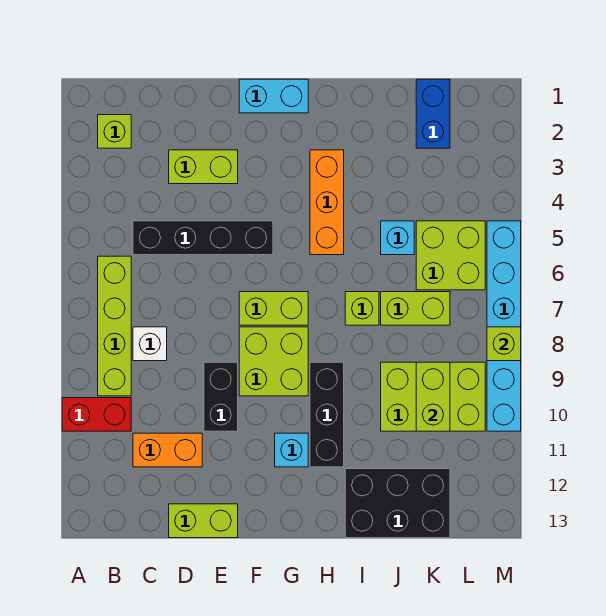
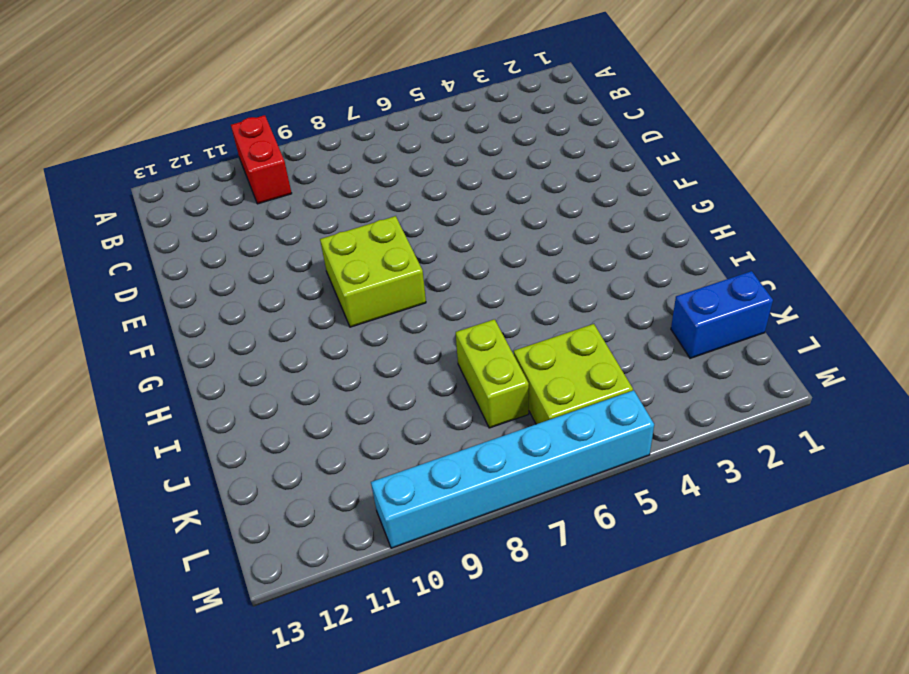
none -> lime brick B2 level 1
none -> lime brick B6:B9 level 1
none -> black brick C5:F5 level 1

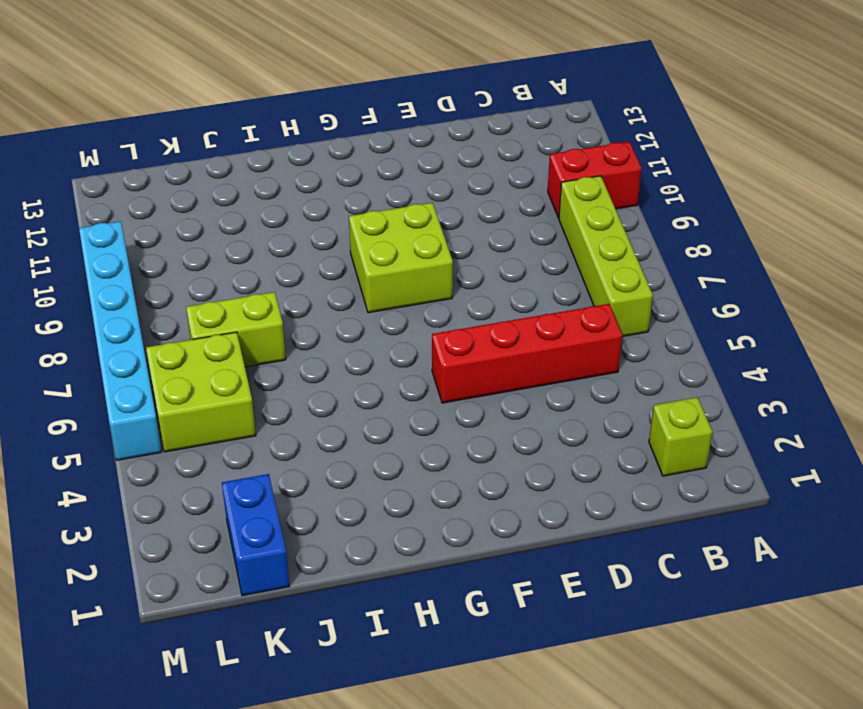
red brick C5:F5 level 1 -> black brick C5:F5 level 1
none -> white brick C8 level 1
none -> orange brick C11:D11 level 1
none -> lime brick D3:E3 level 1

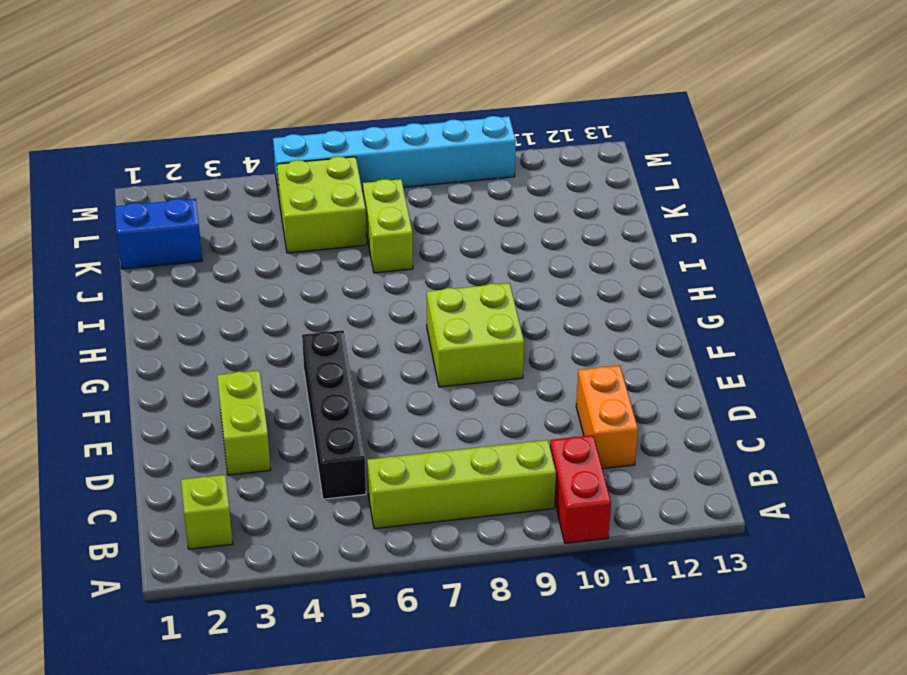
none -> white brick C8 level 1
none -> lime brick D13:E13 level 1
none -> black brick E9:E10 level 1

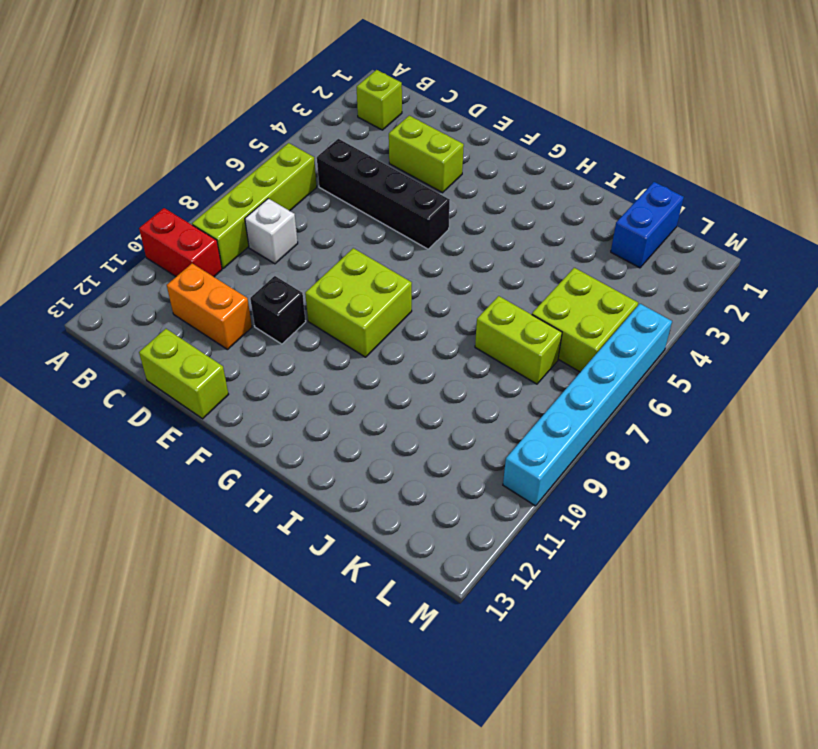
black brick E10 level 1 -> black brick E9:E10 level 1
none -> cyan brick F1:G1 level 1
none -> lime brick F7:G7 level 1
none -> cyan brick G11 level 1

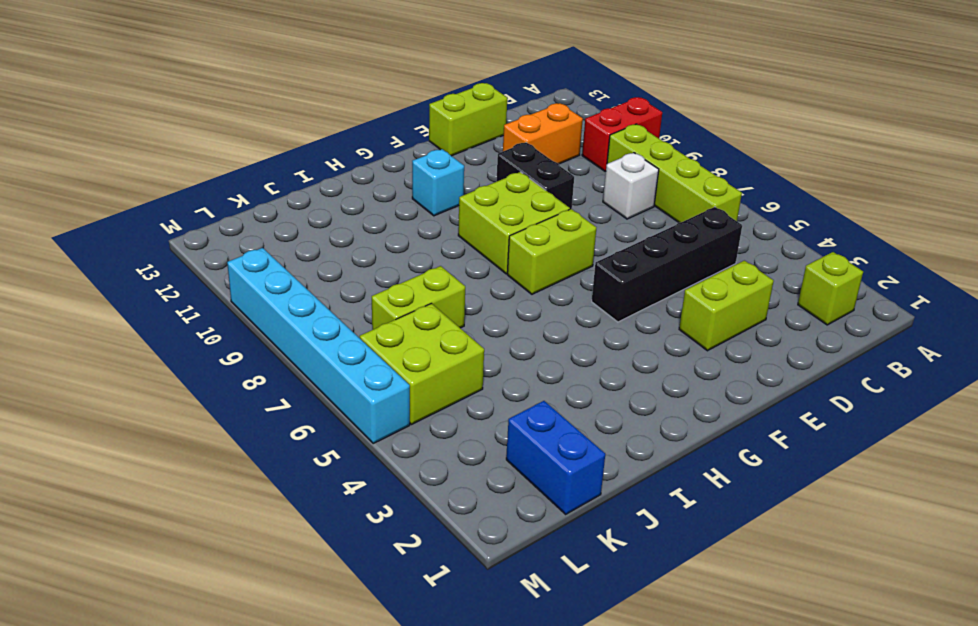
none -> cyan brick F1:G1 level 1
none -> orange brick H3:H5 level 1
none -> black brick H9:H11 level 1

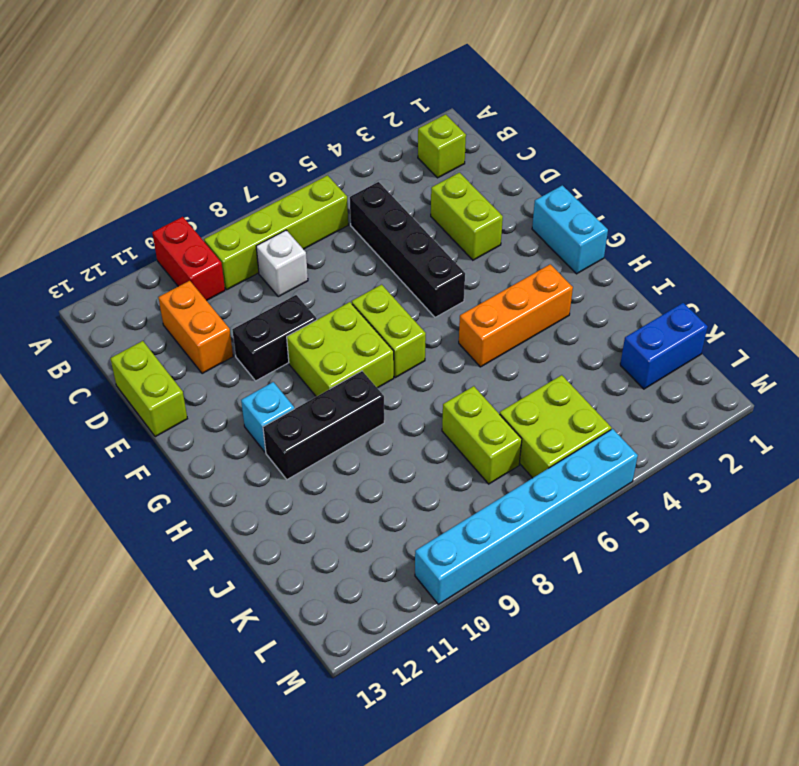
none -> lime brick I7 level 1
none -> black brick I12:K13 level 1
none -> cyan brick J5 level 1

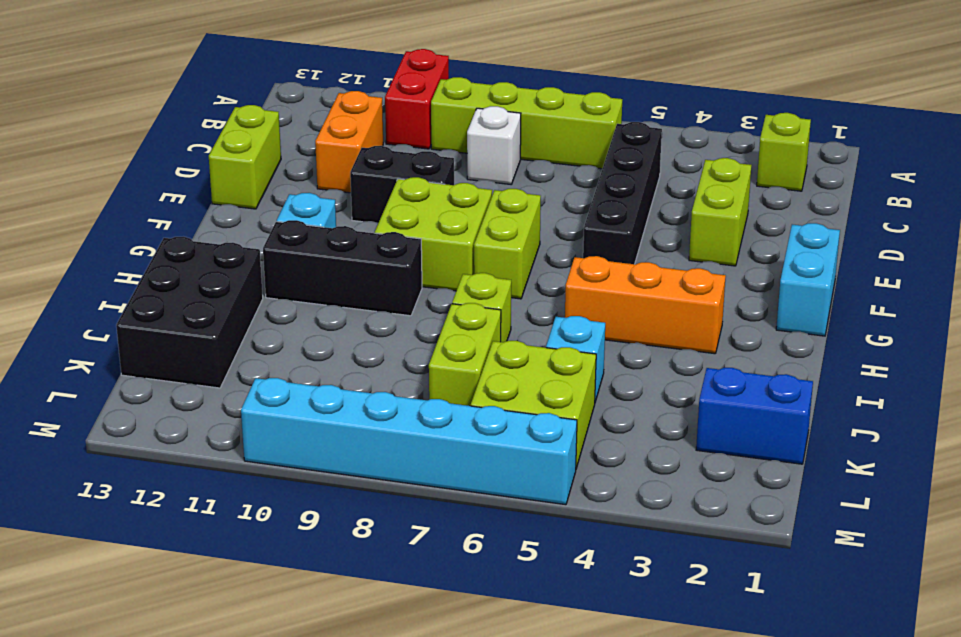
none -> lime brick J9:L10 level 1
none -> lime brick K9:K10 level 2
none -> lime brick M8 level 2

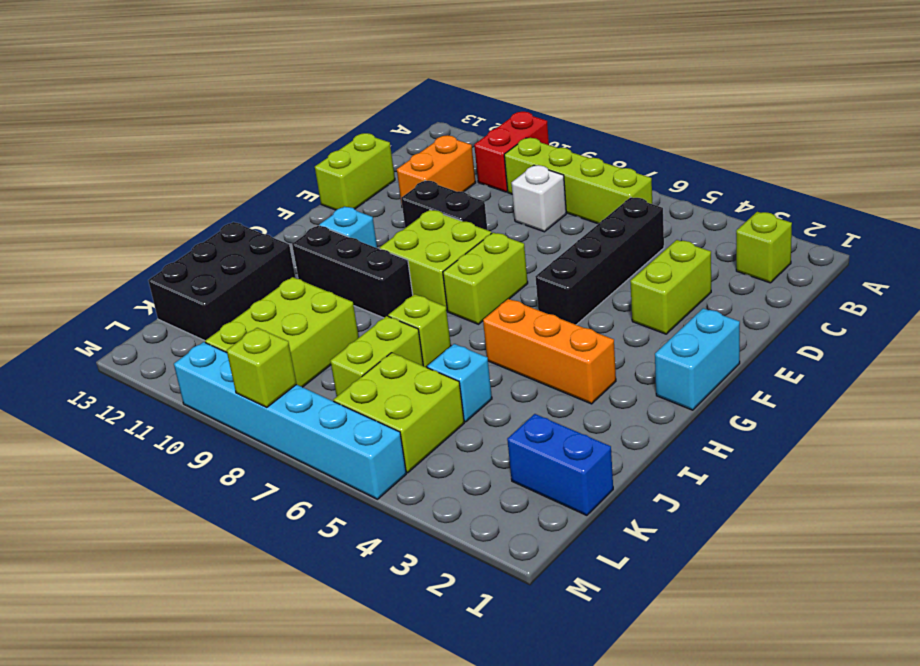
none -> lime brick K9:K10 level 2

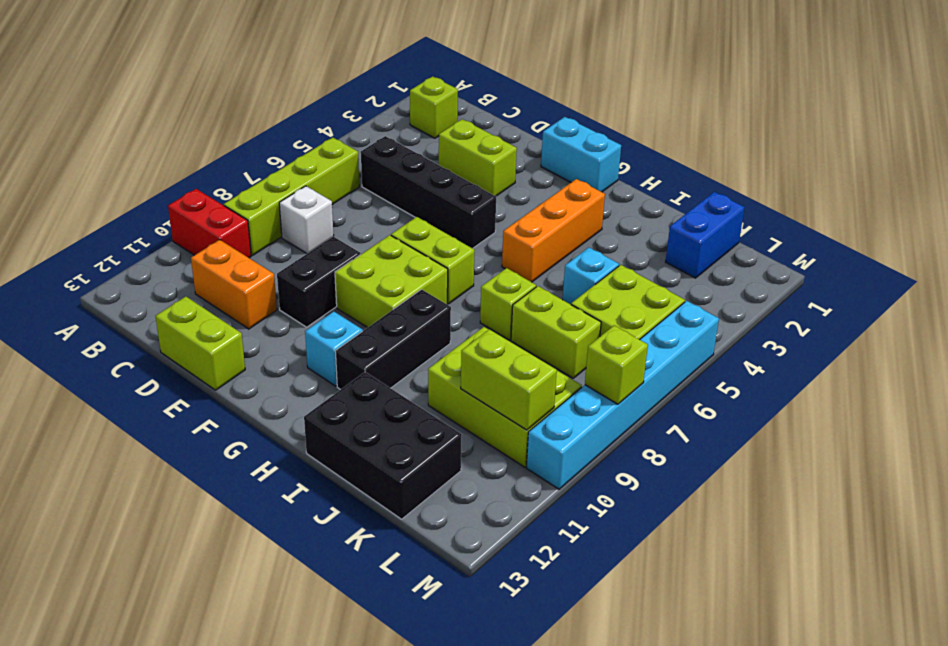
lime brick K10:L10 level 2 -> lime brick K9:K10 level 2

